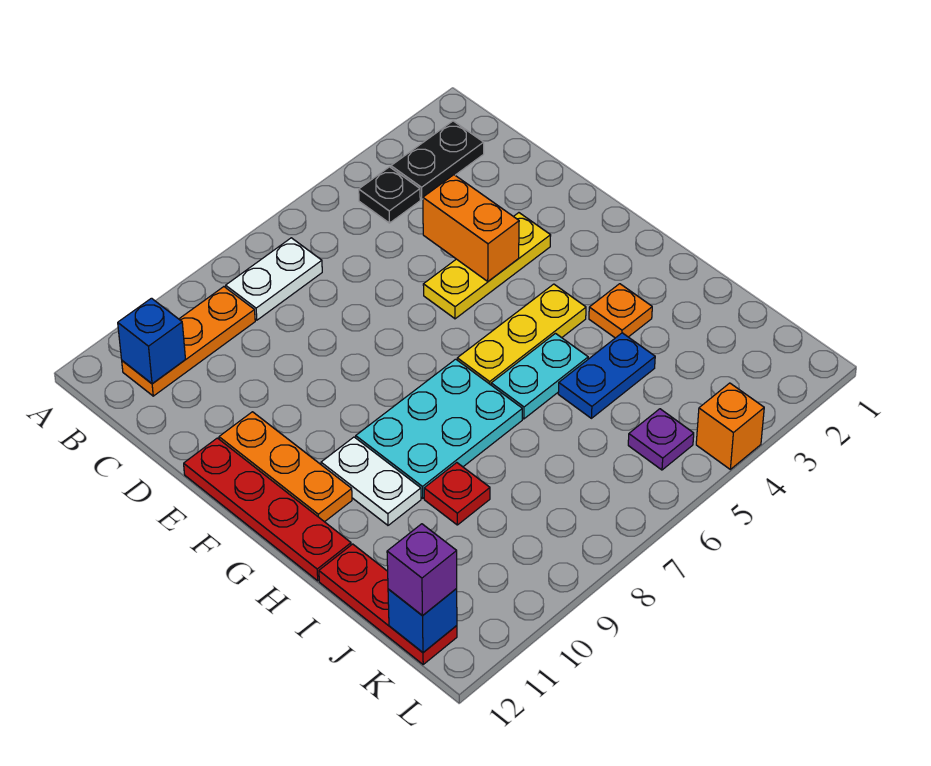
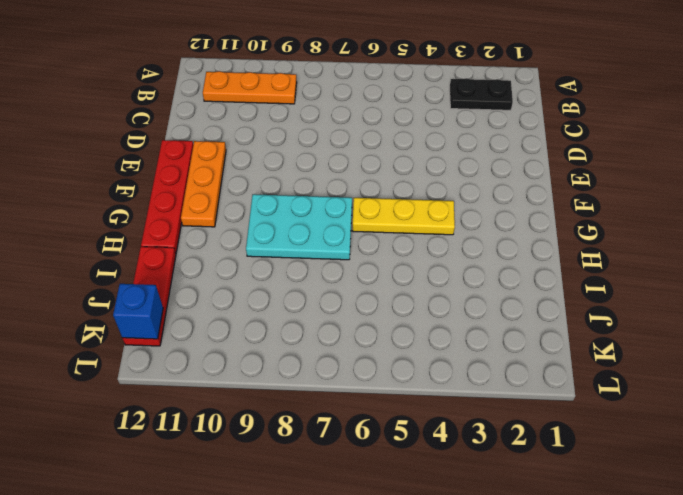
none -> black plate B4 level 1
none -> white plate B7:B8 level 1
none -> yellow plate E3:E5 level 1

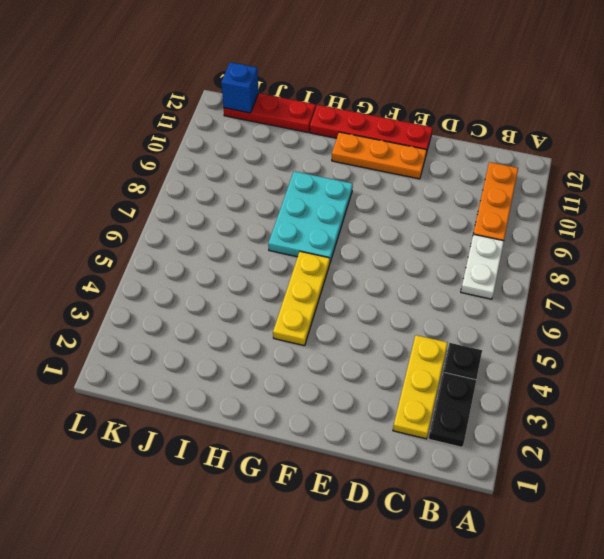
yellow plate C2:C4 level 1 -> yellow plate E3:E5 level 1
none -> white plate G10:H10 level 1
none -> orange plate H3 level 1
none -> cyan plate H5:H6 level 1

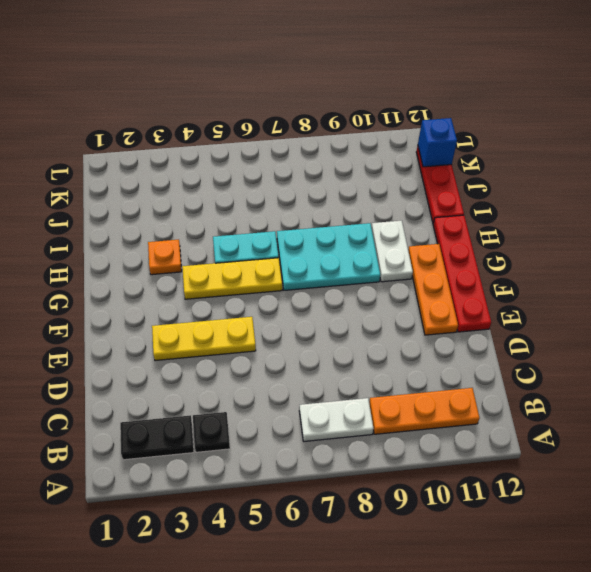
none -> blue plate I4:I5 level 1
none -> red plate I9 level 1
none -> purple plate K5 level 1

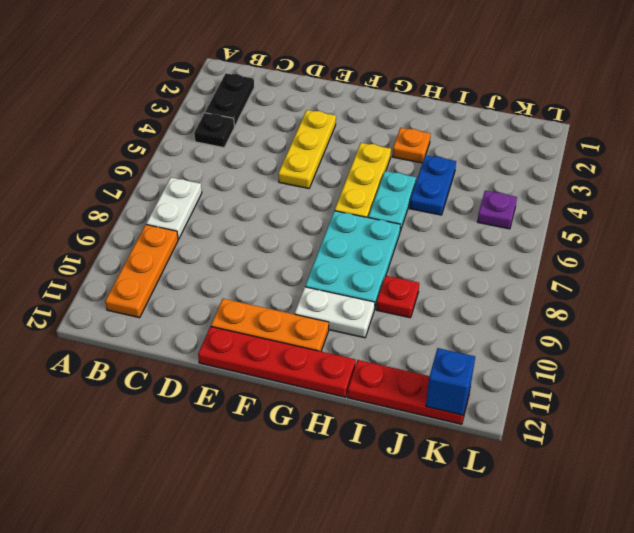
none -> orange brick L4 level 1
none -> blue brick B11 level 2
none -> orange brick D4:E4 level 2

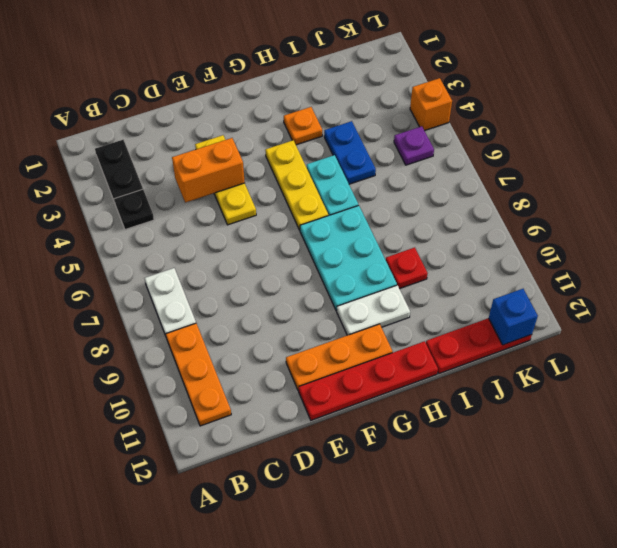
none -> blue brick B11 level 2
none -> purple brick K12 level 3

